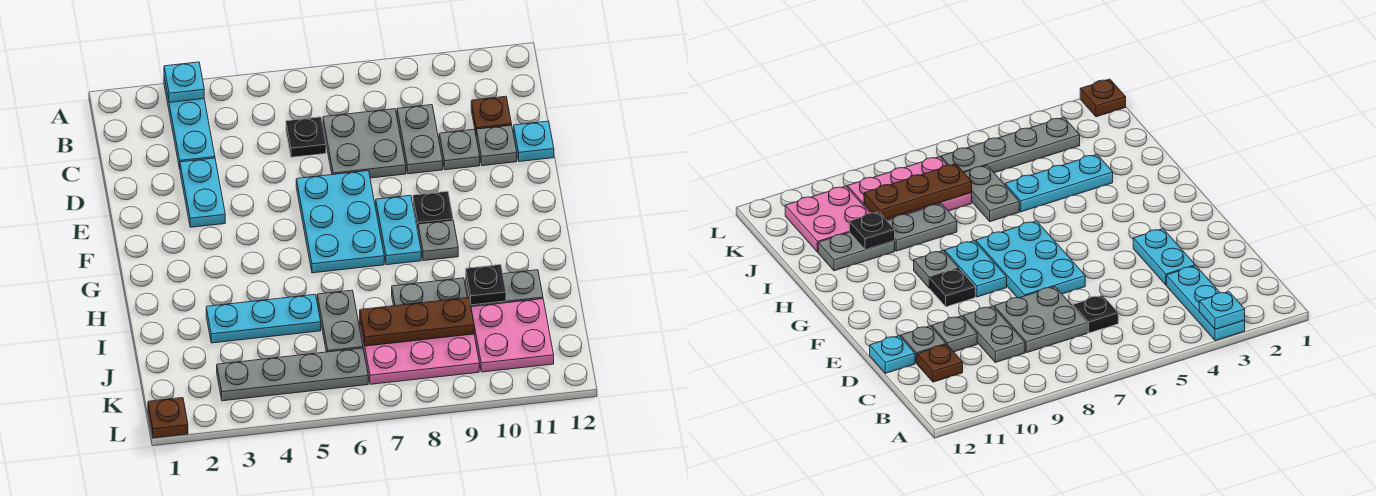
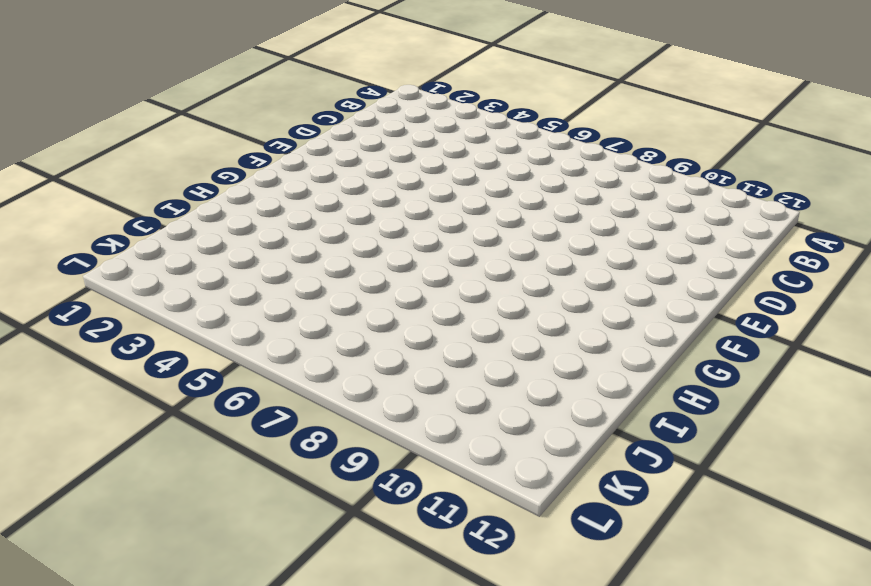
none -> cyan plate A3:C3 level 1
none -> black plate C6 level 1
none -> grey plate C7:D8 level 1

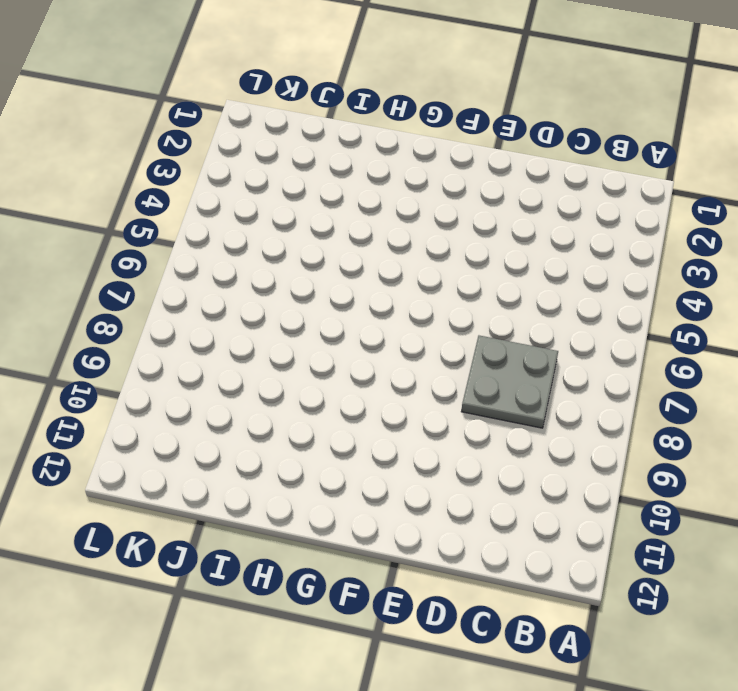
none -> cyan plate A3:C3 level 1
none -> black plate C6 level 1
none -> grey plate C9:D9 level 1

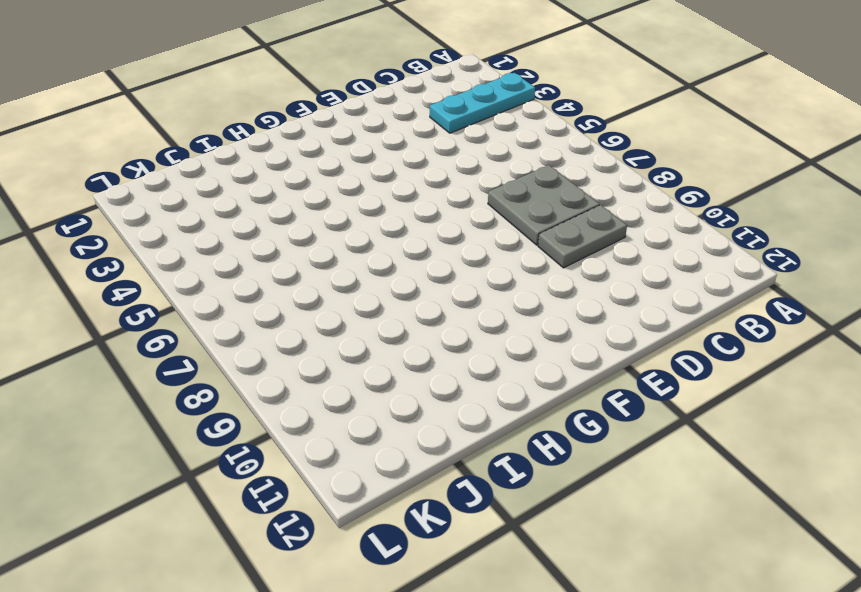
none -> black plate C6 level 1
none -> brown plate C11 level 1
none -> cyan plate D3:E3 level 1

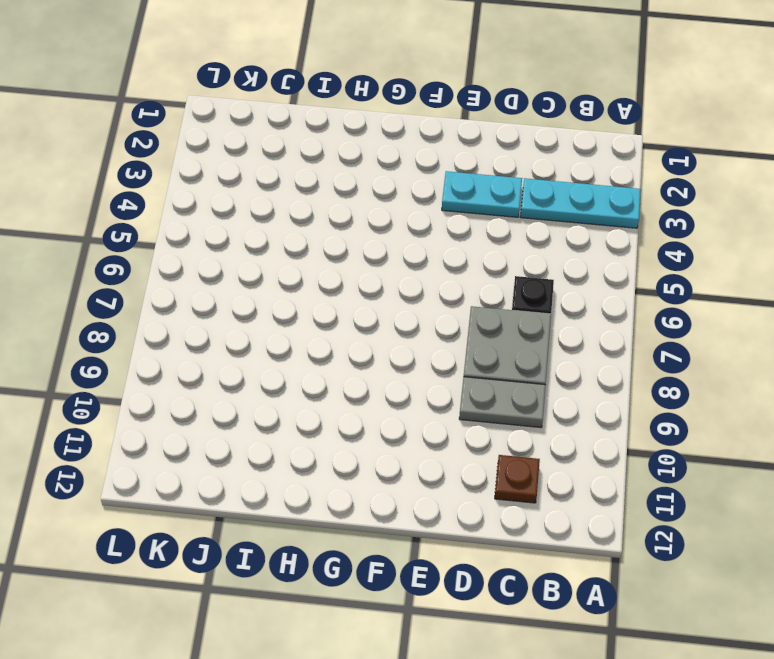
none -> grey plate D10 level 1
none -> grey plate D11 level 1
none -> cyan plate D12 level 1

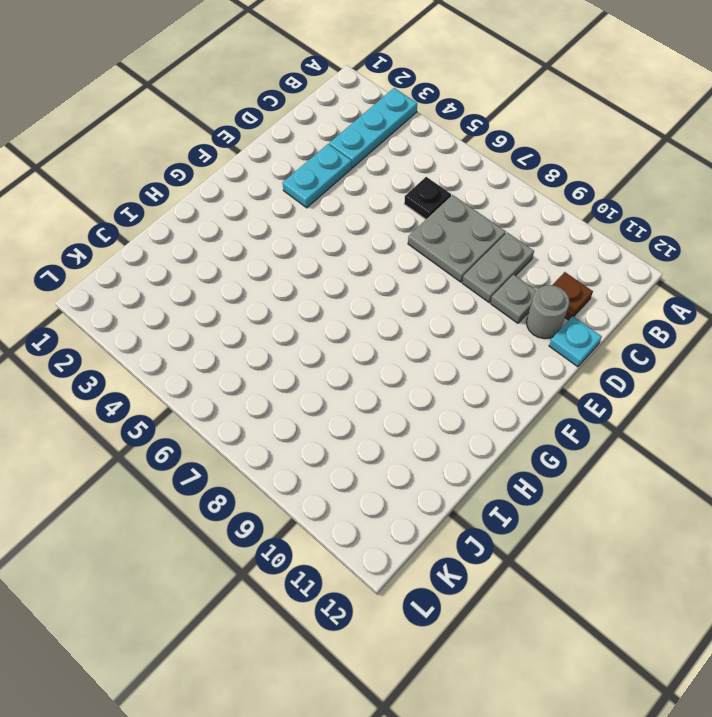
grey round brick D11 level 1 -> grey plate D11 level 1
none -> cyan plate E6:G7 level 1
none -> cyan plate F8:G8 level 1
none -> black plate F9 level 1

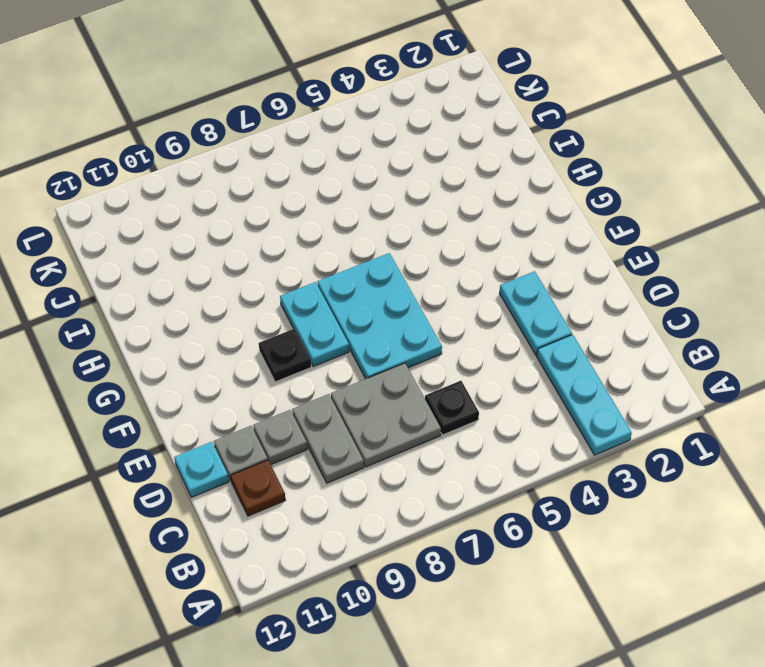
none -> grey plate G9 level 1
none -> cyan plate I3:I5 level 1
none -> grey plate I6:J6 level 1

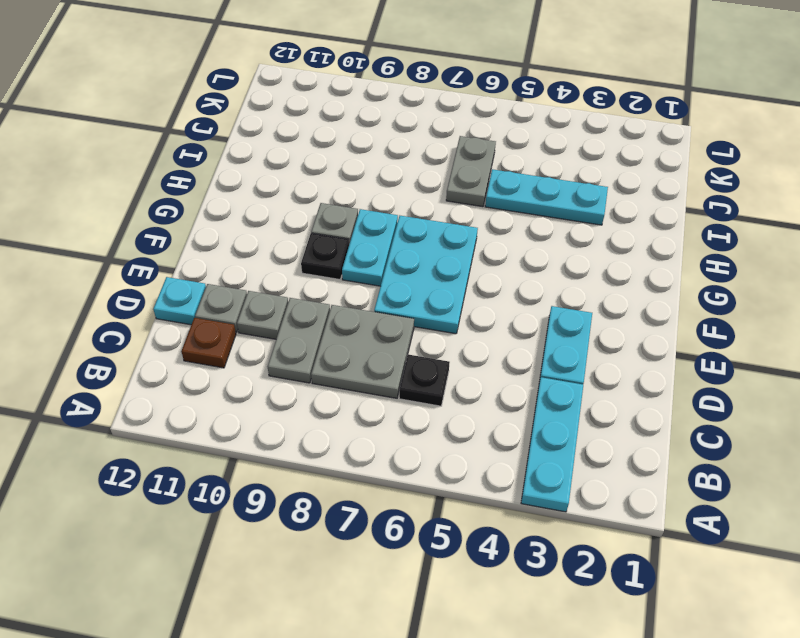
none -> grey plate I8:I9 level 1
none -> grey plate I10:I11 level 1
none -> pink plate J7:K9 level 1

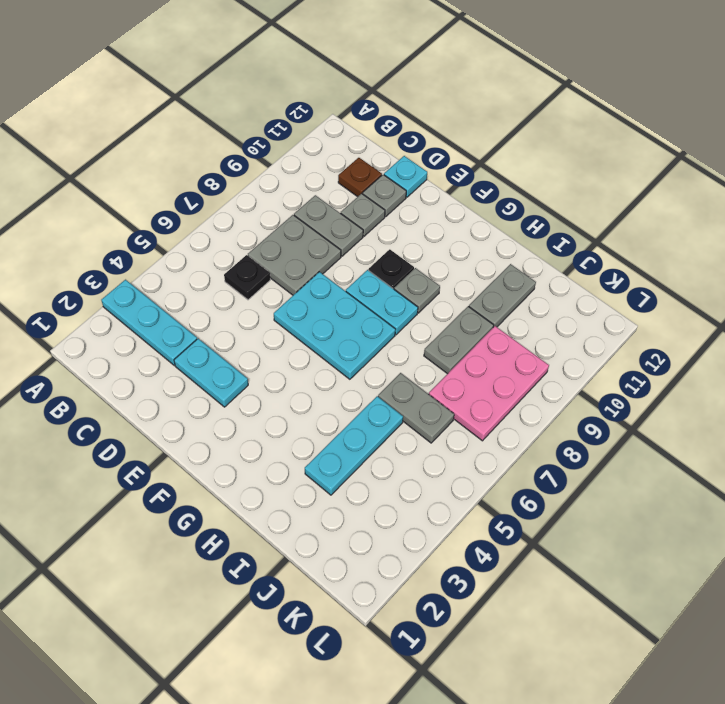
none -> pink plate J10:K11 level 1
none -> grey plate K3:K6 level 1
none -> brown plate L1 level 1

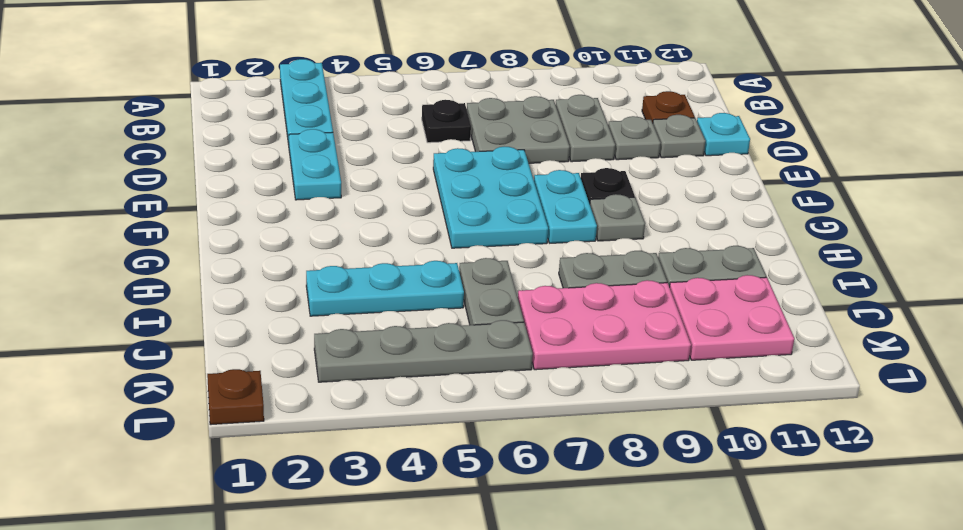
none -> cyan plate A3 level 2
none -> black plate I10 level 2
none -> brown plate J7:J9 level 2

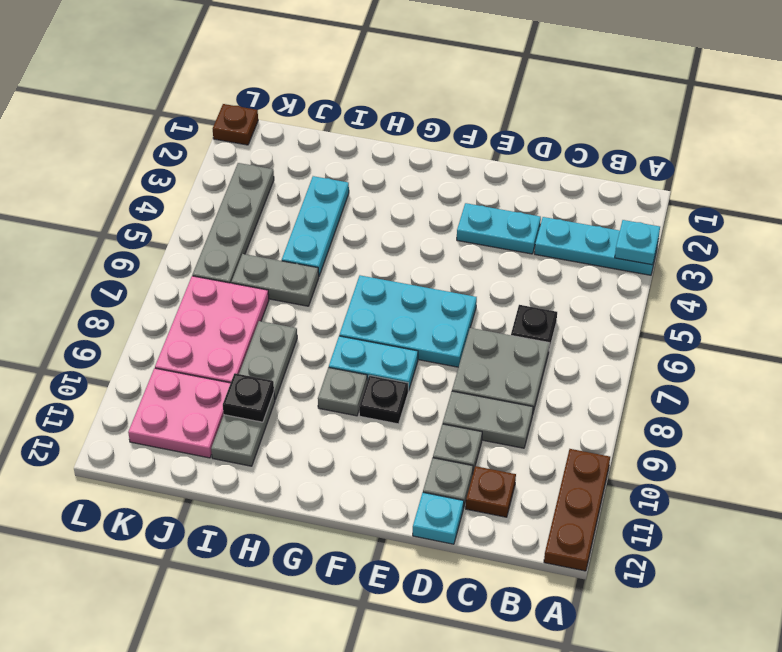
brown plate A10:A12 level 1 -> brown plate J7:J9 level 2

